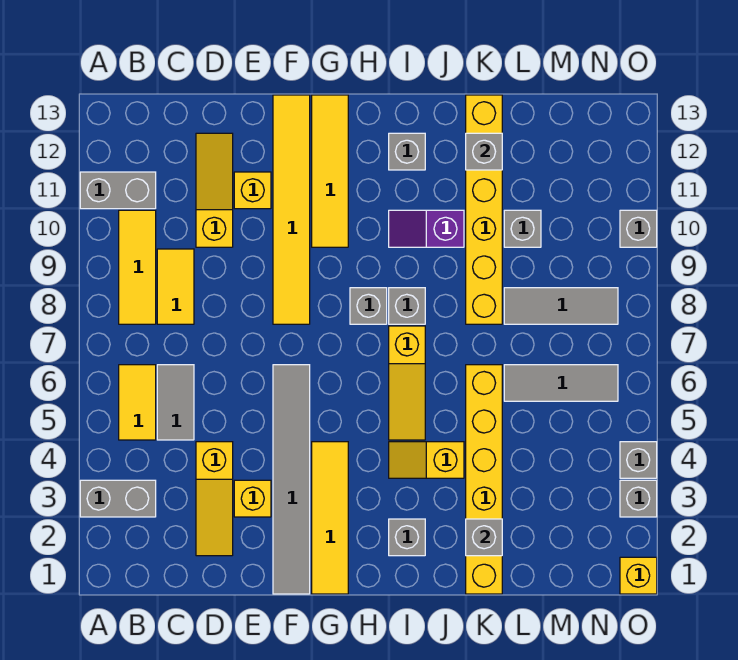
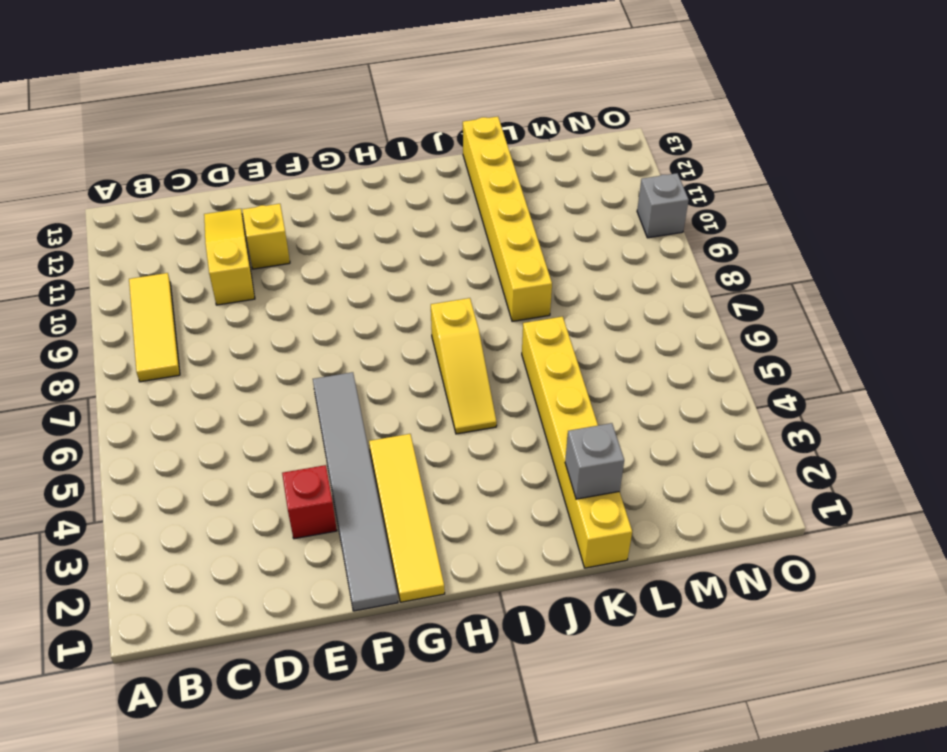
red brick E3 level 1 -> yellow brick E3 level 1
none -> grey brick A3:B3 level 1
none -> grey brick A11:B11 level 1
none -> yellow tile B5:B6 level 1
none -> grey tile C5:C6 level 1

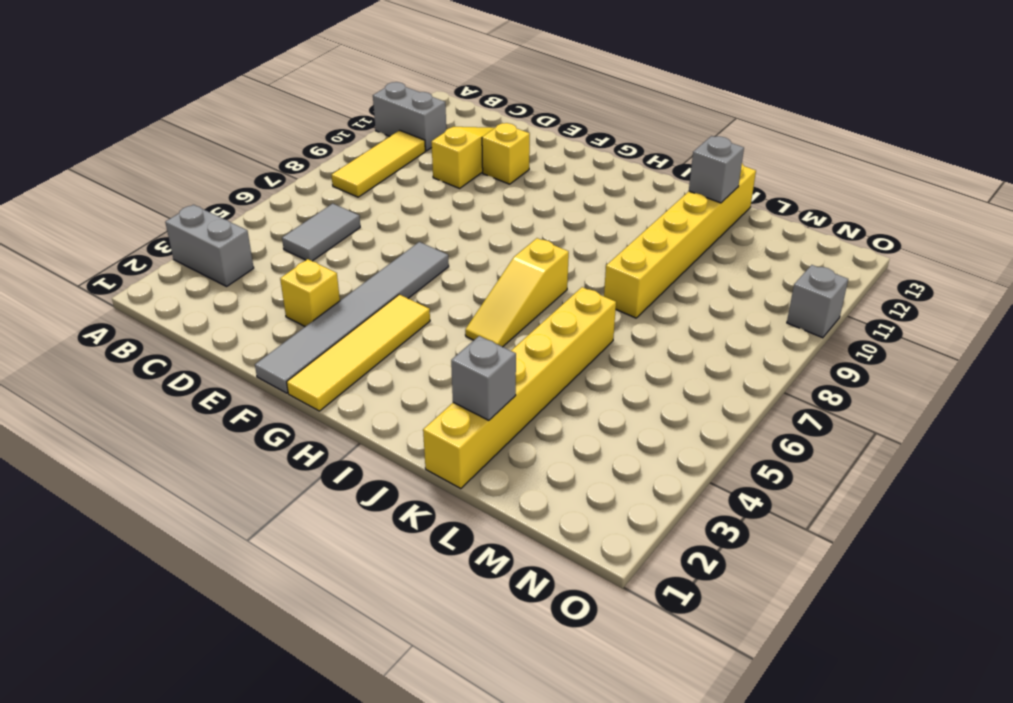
none -> yellow tile B5:B6 level 1
none -> yellow tile C8:C9 level 1
none -> yellow slope D2:D4 level 1 top 4
none -> yellow tile F8:F13 level 1

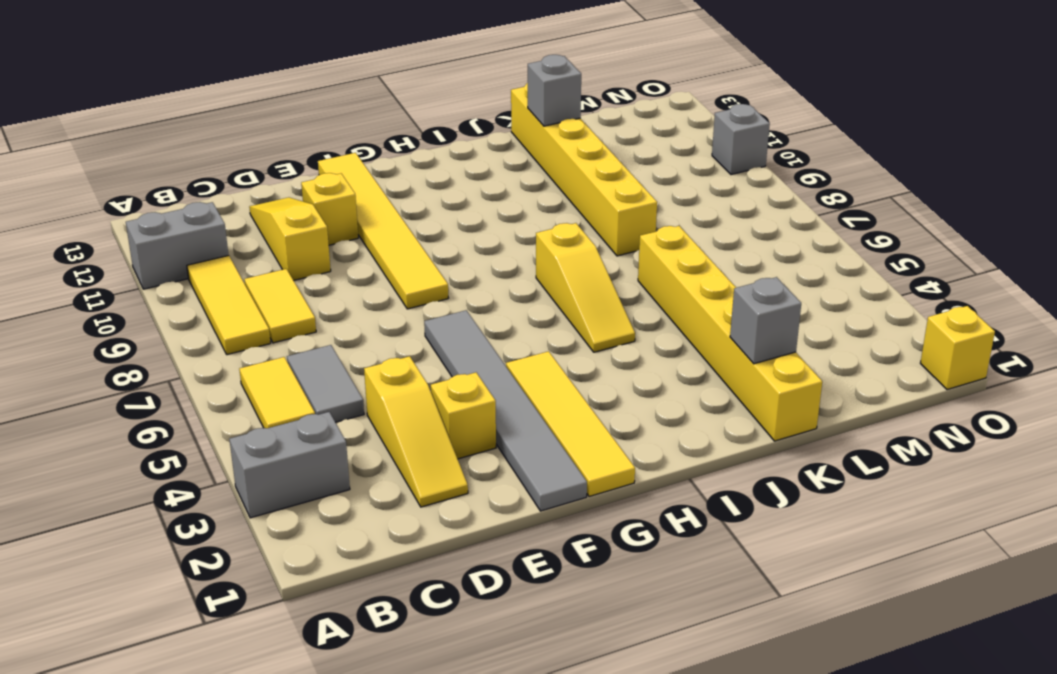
none -> yellow tile G10:G13 level 1
none -> grey brick H8 level 1
none -> grey brick I2 level 1
none -> yellow slope I4:J4 level 1 top J

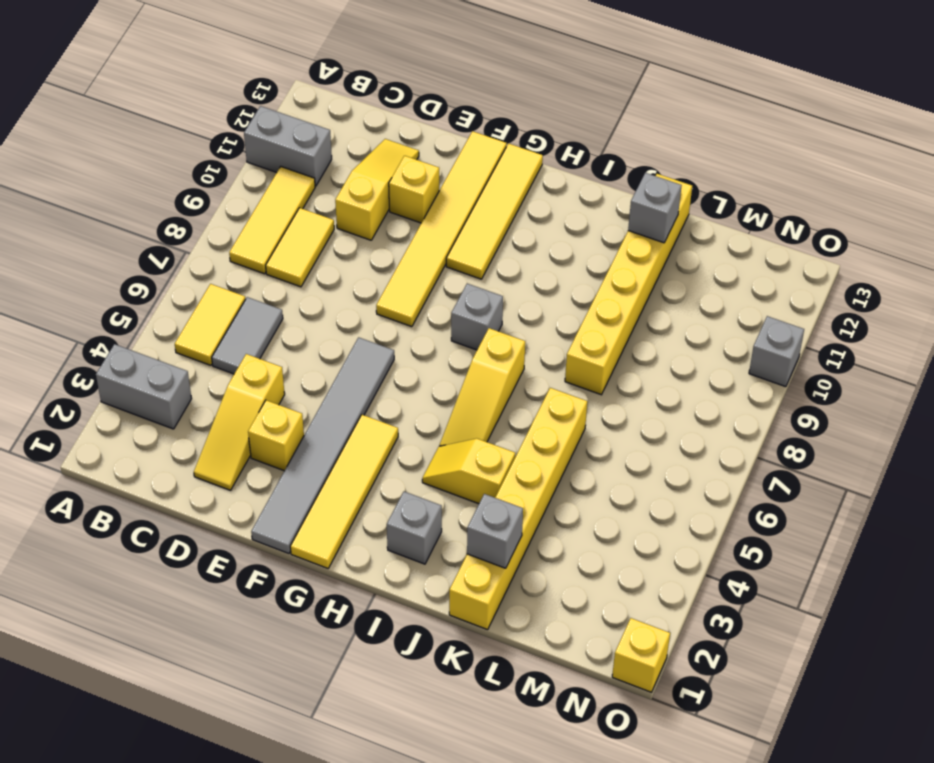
none -> grey brick I8 level 1
none -> purple slope I10:J10 level 1 top J
none -> grey brick I12 level 1
none -> grey tile L6:N6 level 1

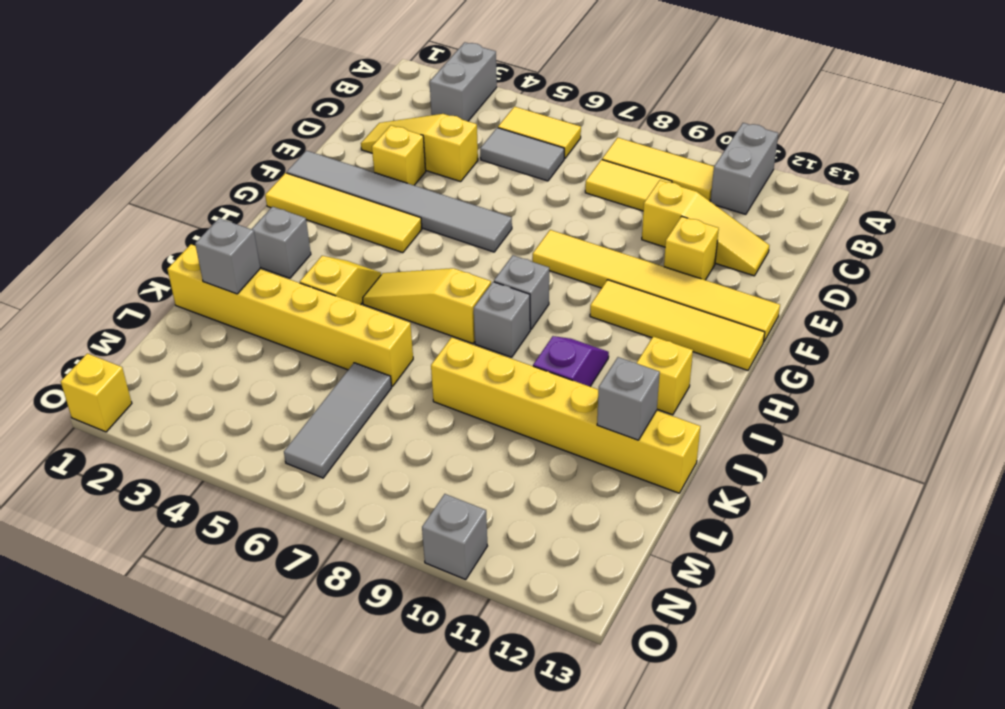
yellow brick I12 level 1 -> grey brick I12 level 1
none -> grey tile L8:N8 level 1
none -> grey brick L10 level 1
none -> grey brick O3 level 1
none -> grey brick O4 level 1

